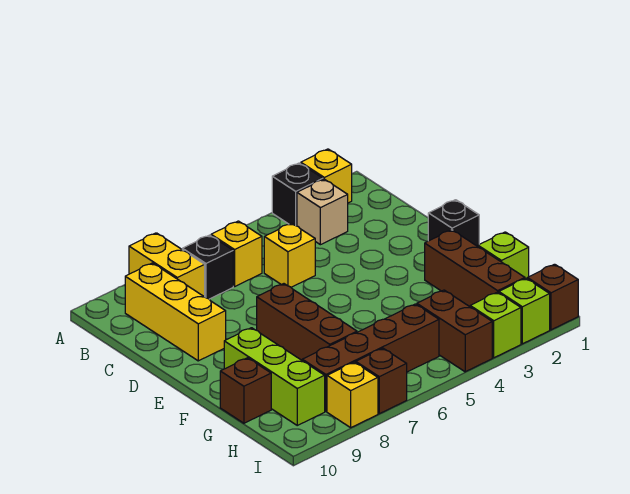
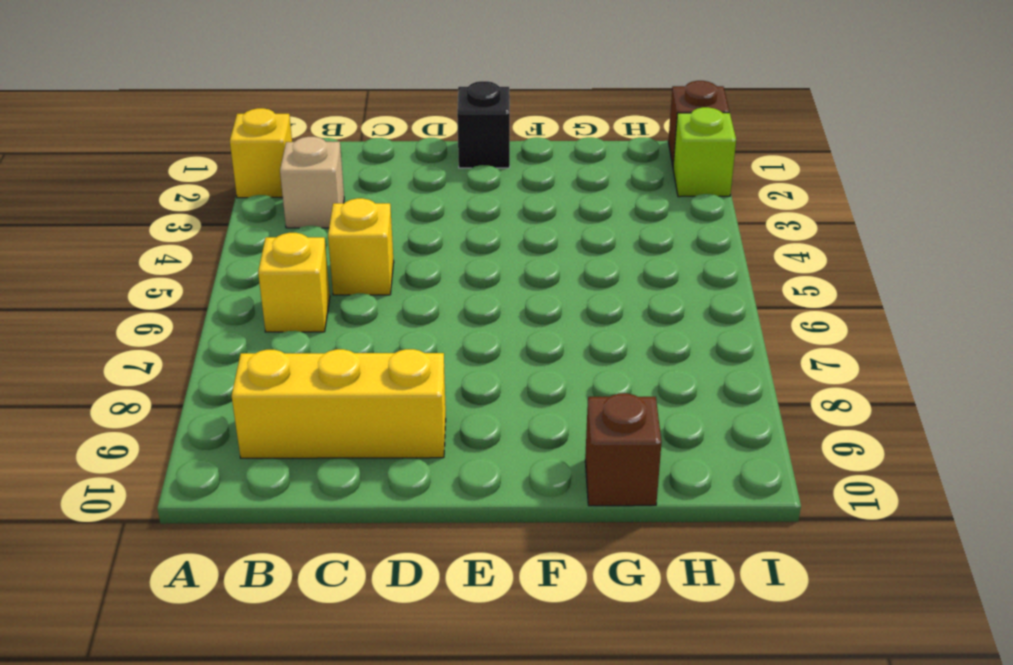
none -> black brick A3 level 1
none -> yellow brick A8:B8 level 1
none -> black brick B7 level 1

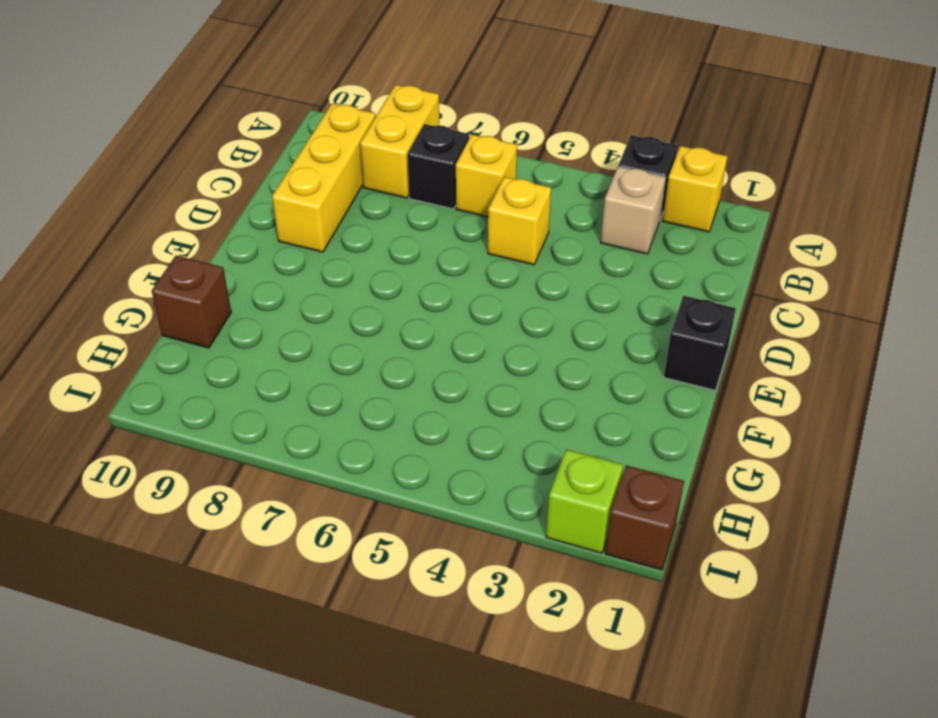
none -> brown brick E7:G7 level 1
none -> brown brick F2:H2 level 1
none -> lime brick F9:H9 level 1

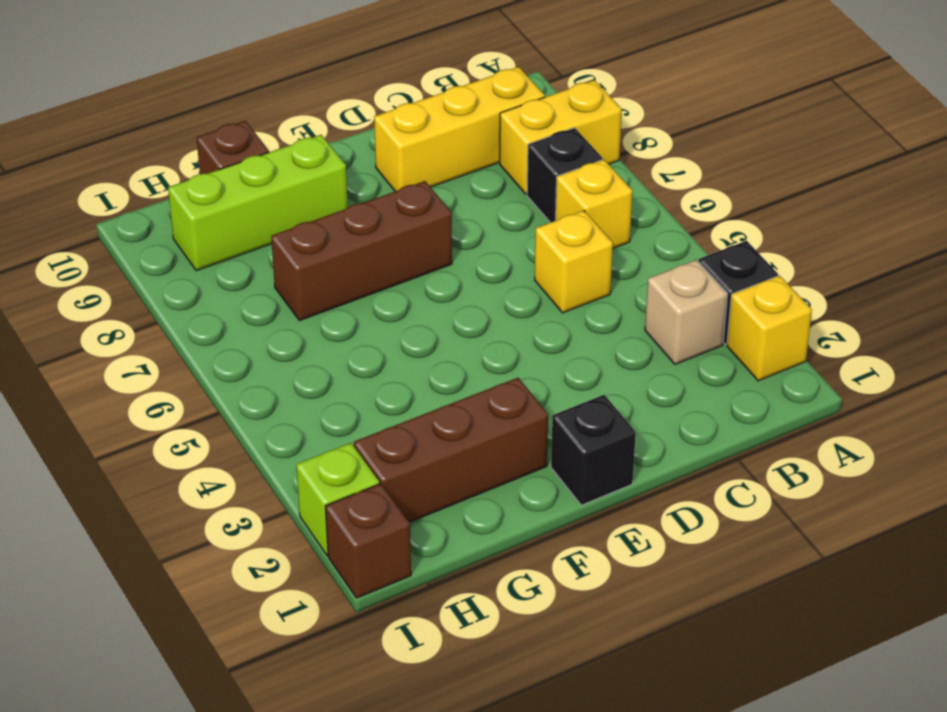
none -> lime brick G1 level 1
none -> brown brick H4:I4 level 1
none -> brown brick H5:H8 level 1

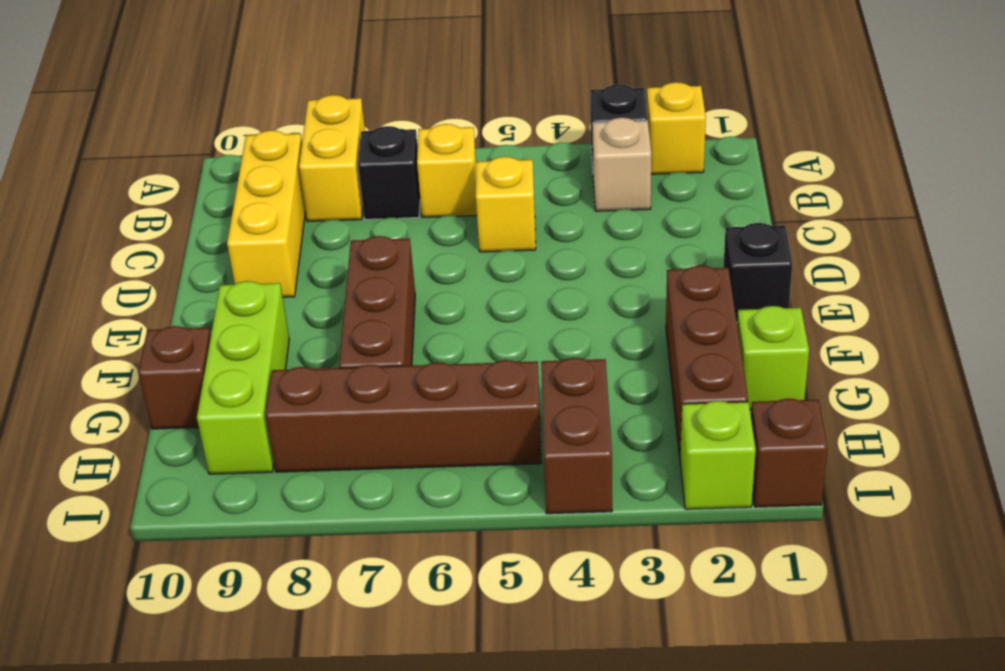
none -> lime brick I3 level 1
none -> brown brick I7 level 1
none -> yellow brick I8 level 1

